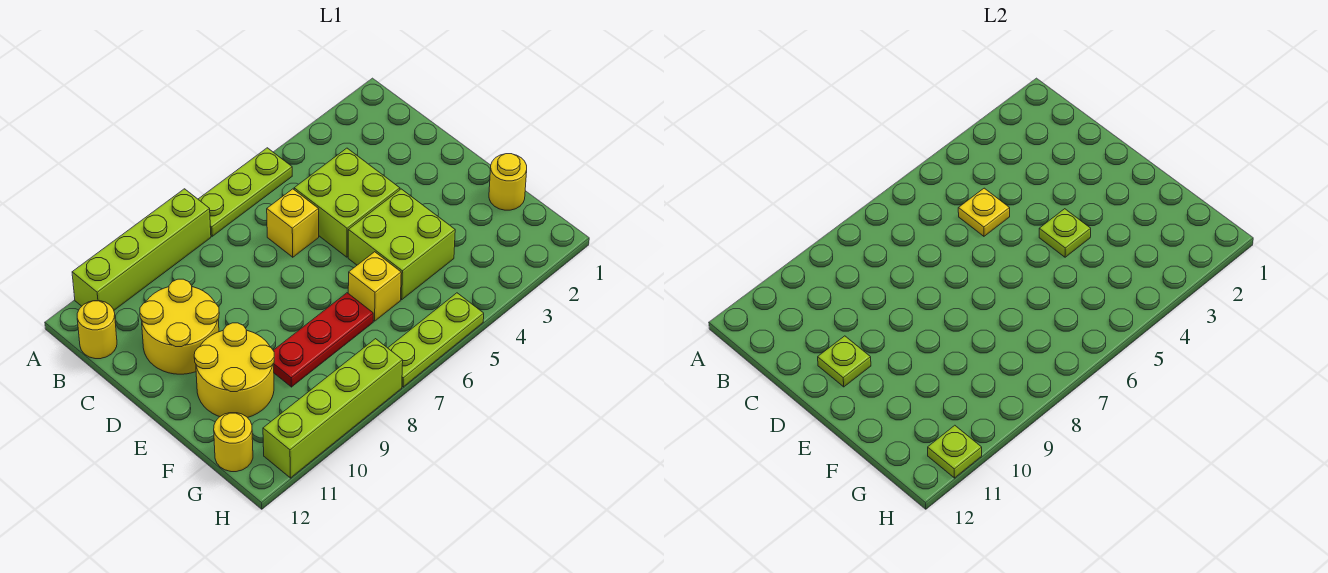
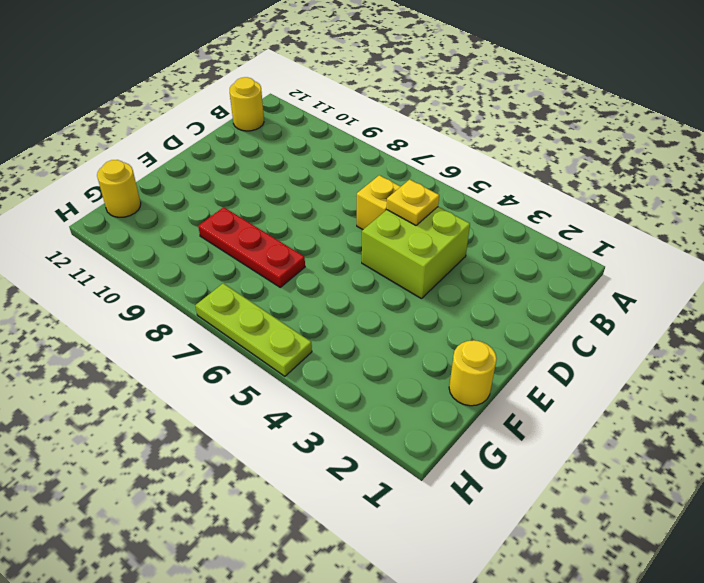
none -> lime plate A5:A7 level 1
none -> lime brick A8:A11 level 1
none -> yellow round brick C10:D11 level 1

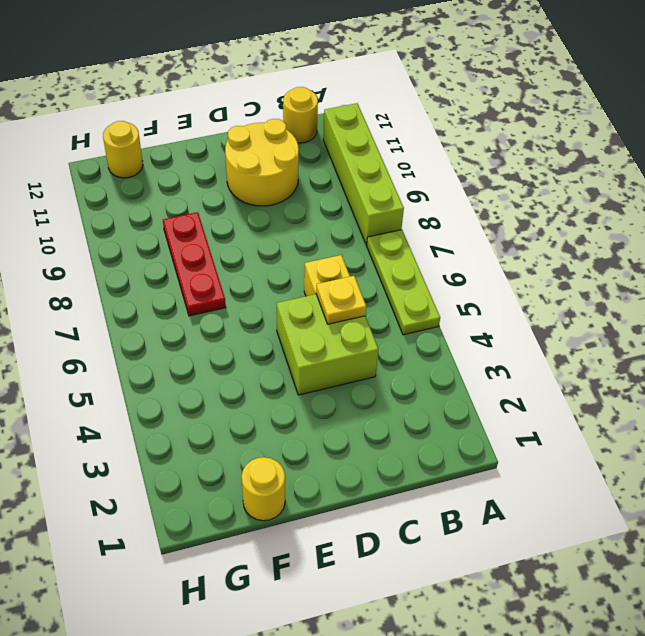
none -> lime brick E4:F5 level 1
none -> yellow round brick E10:F11 level 1
none -> yellow brick F6 level 1

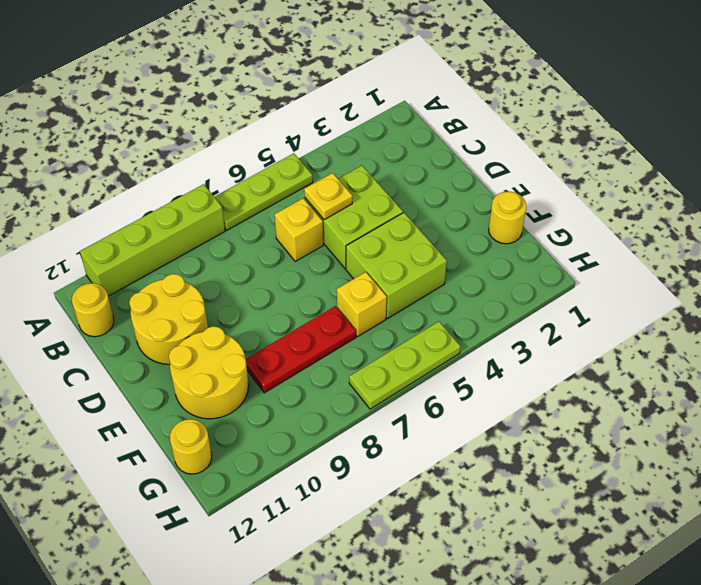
none -> lime brick H8:H11 level 1
none -> lime plate D11 level 2
none -> lime plate E4 level 2

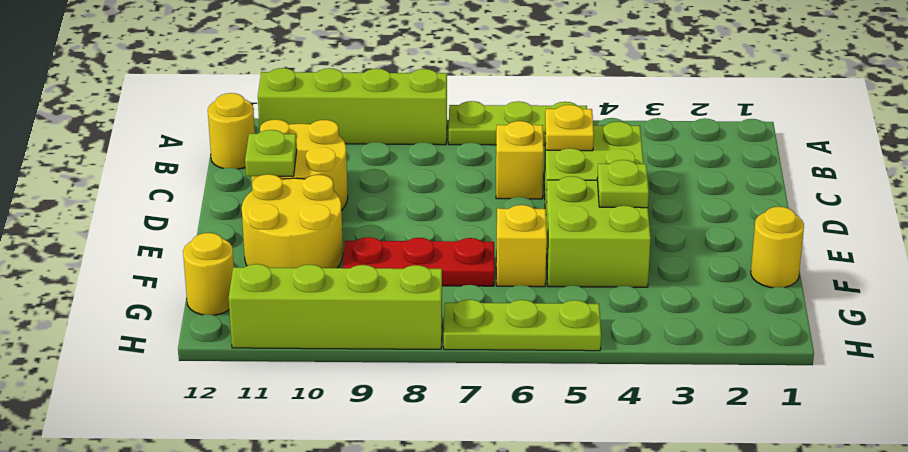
none -> lime plate H11 level 2

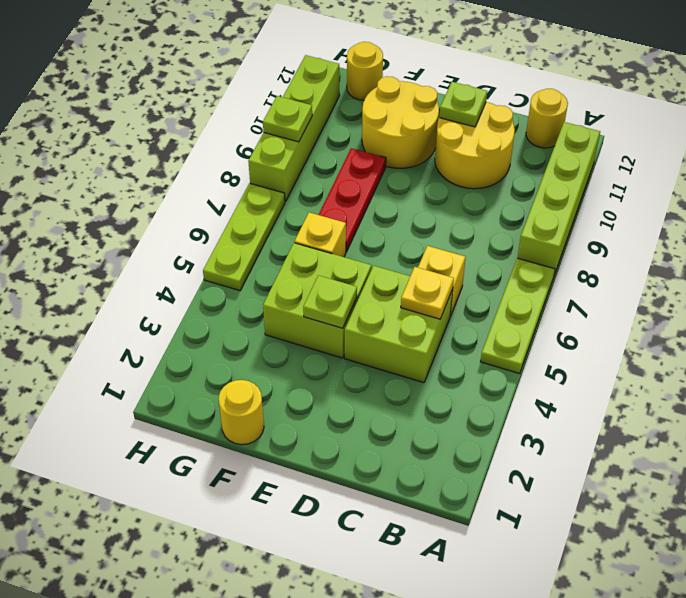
lime plate H9 level 2 -> lime plate H11 level 2

